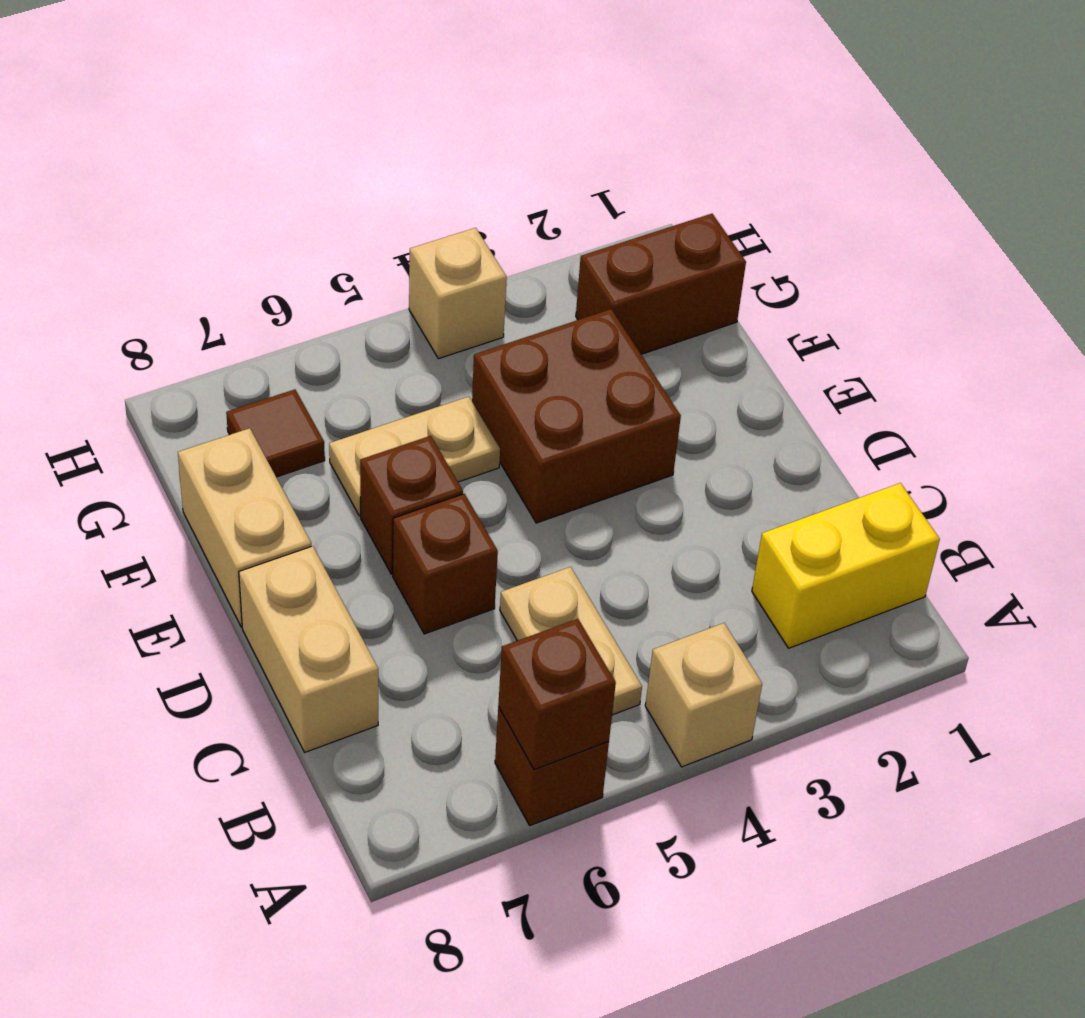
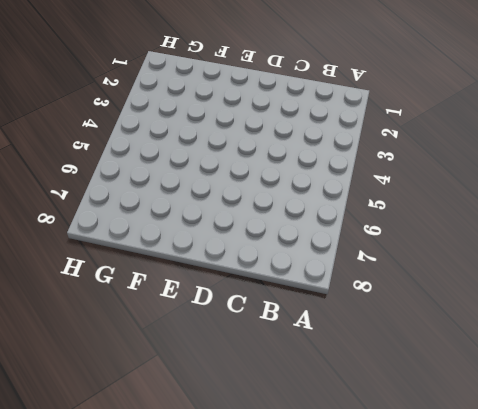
none -> tan brick A4 level 1
none -> brown brick A6 level 1
none -> yellow brick B1:B2 level 1

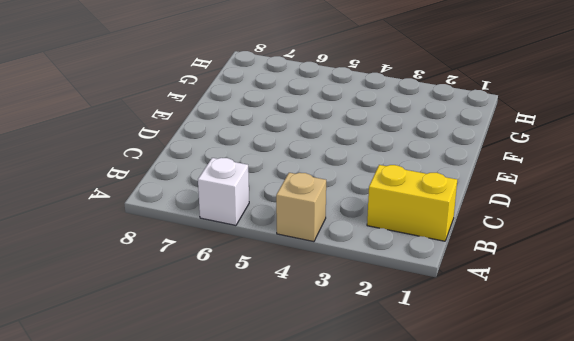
white brick A6 level 1 -> brown brick A6 level 1
none -> tan plate B5:C5 level 1
none -> tan brick C8:D8 level 1
none -> brown brick D6 level 1

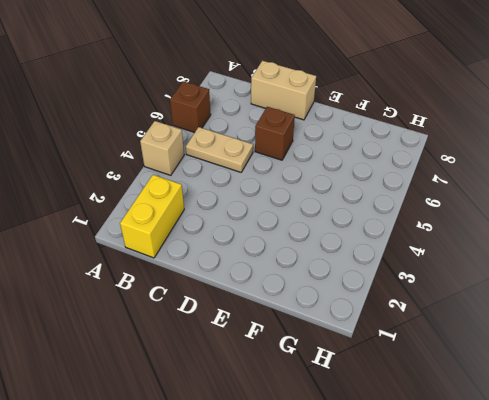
none -> brown brick E3:F4 level 1
none -> brown brick E6 level 1
none -> tan brick E8:F8 level 1

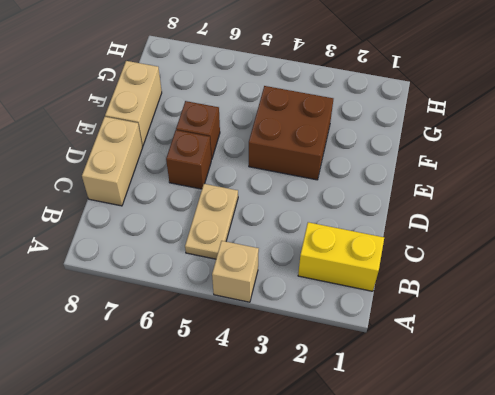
none -> brown brick A6 level 1
none -> tan plate F5:F6 level 1
none -> brown brick G1:G2 level 1

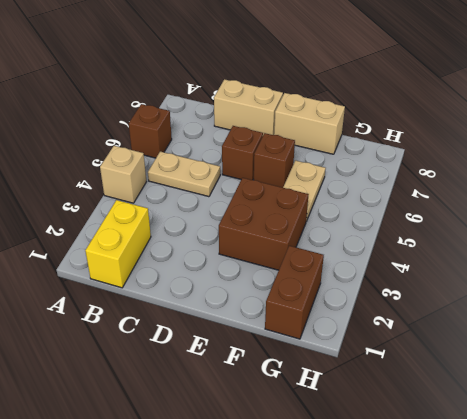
none -> brown tile G7 level 1
none -> tan brick H4 level 1
none -> brown brick A6 level 2

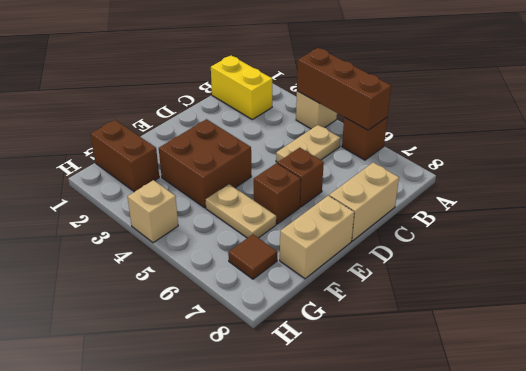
brown brick A4:A6 level 2 -> brown brick A6 level 2

